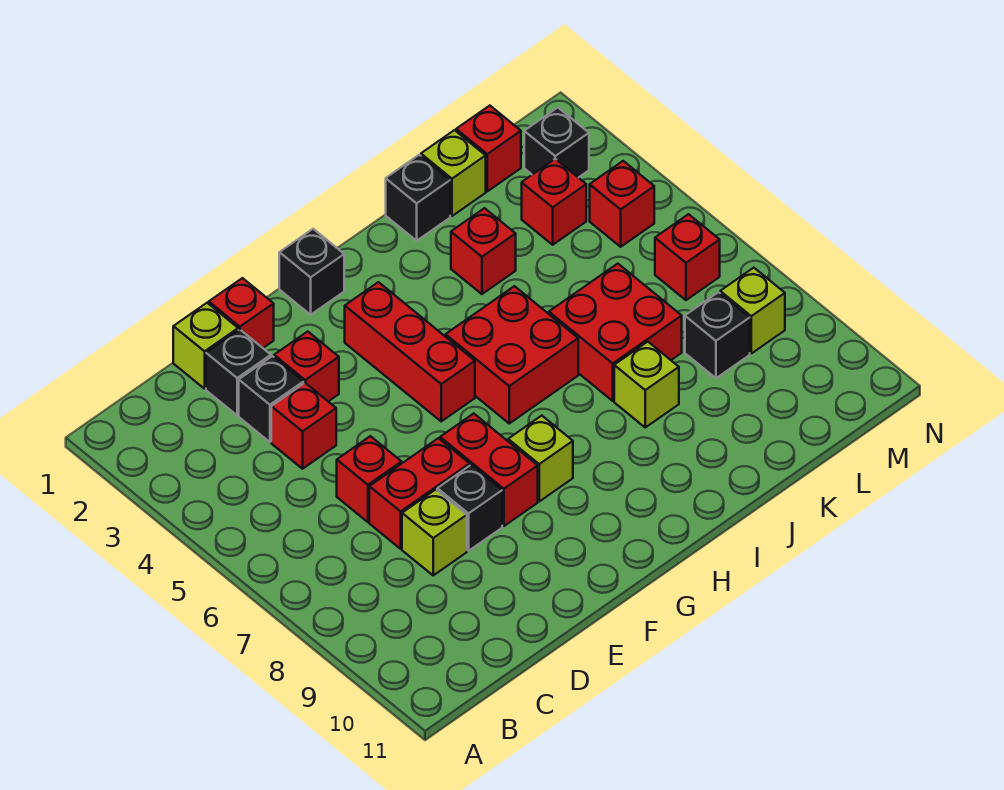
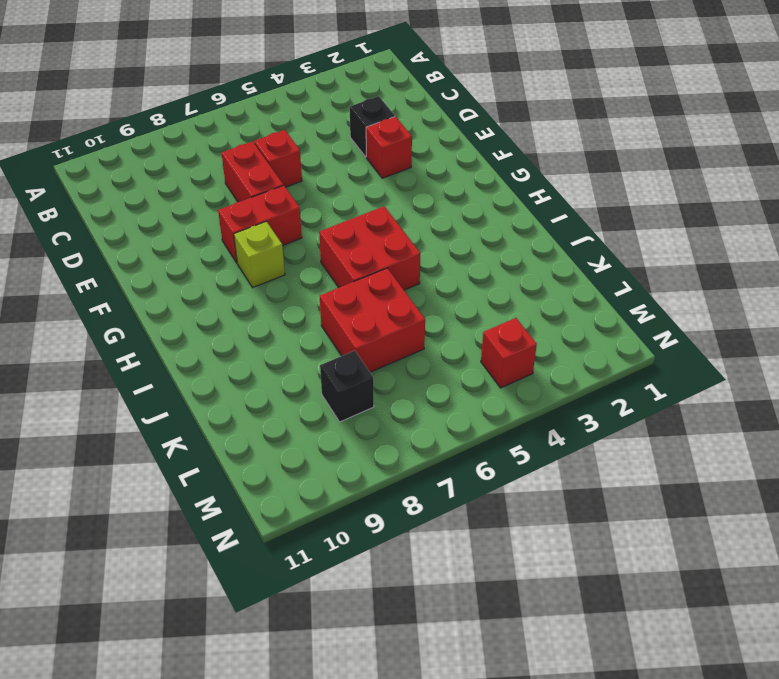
none -> lime brick D1 level 1
none -> black brick D2 level 1
none -> red brick D4 level 1

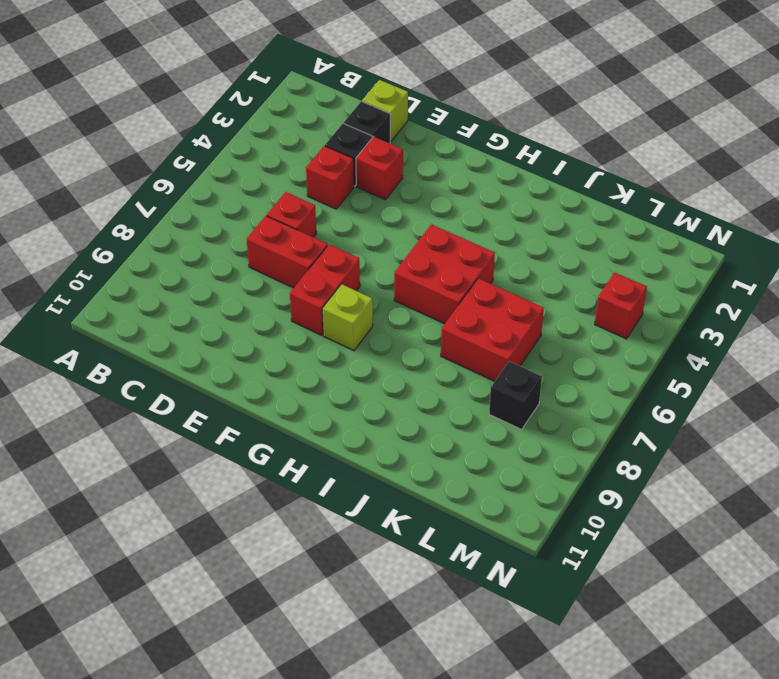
none -> lime brick D8 level 1
none -> red brick E1 level 1
none -> black brick E8 level 1

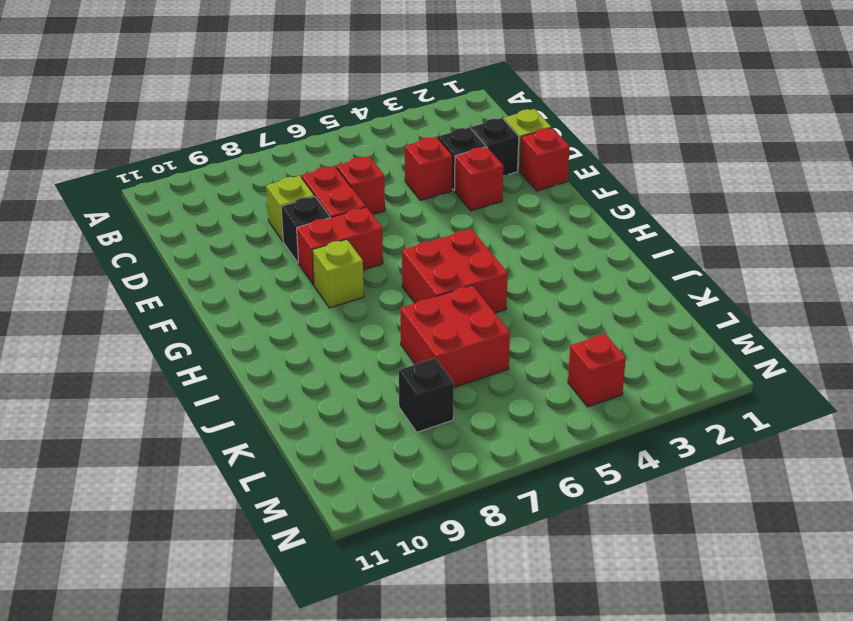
none -> black brick G1 level 1
none -> red brick G3:G5 level 1
none -> black brick J1 level 1

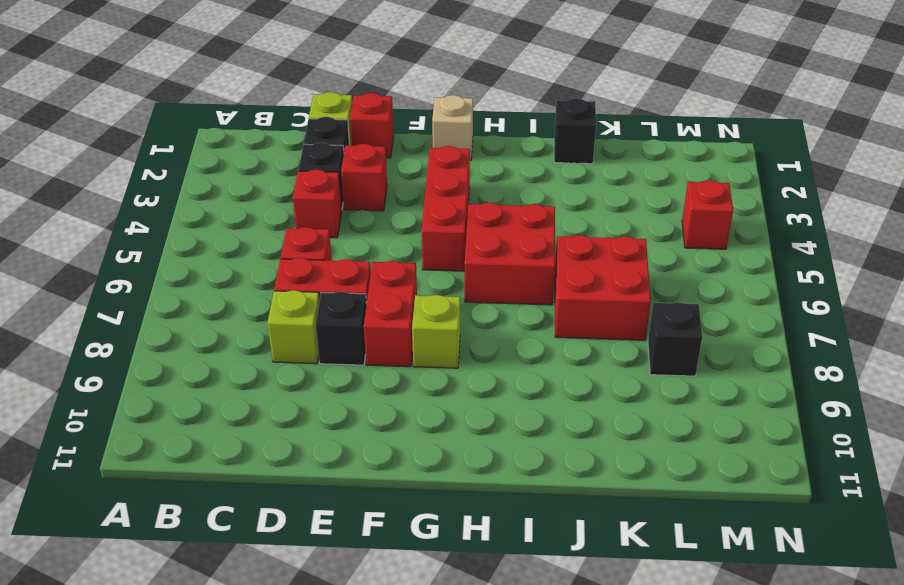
tan brick G1 level 1 -> black brick G1 level 1
none -> red brick J3 level 1
none -> lime brick J8 level 1
none -> lime brick K1 level 1

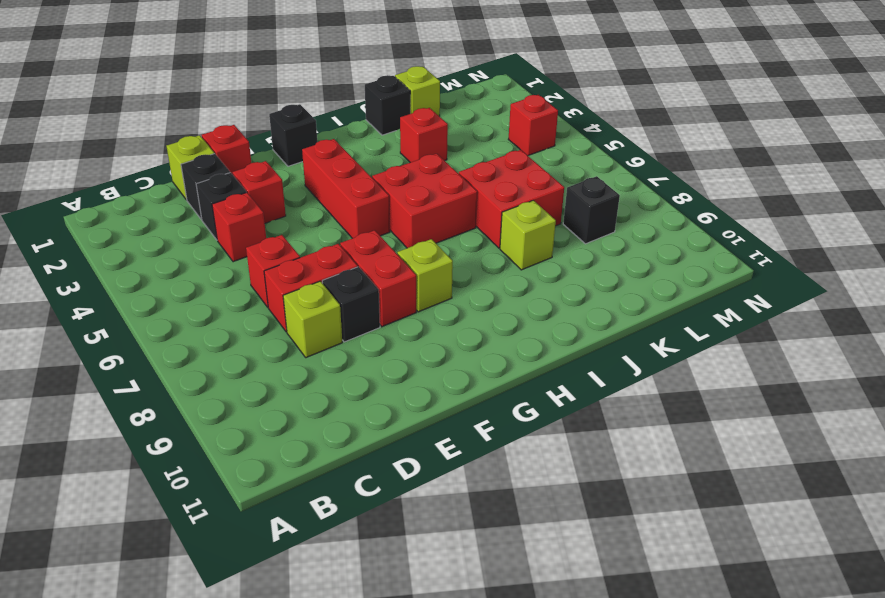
none -> red brick L1 level 1
none -> red brick L3 level 1
none -> black brick M2 level 1

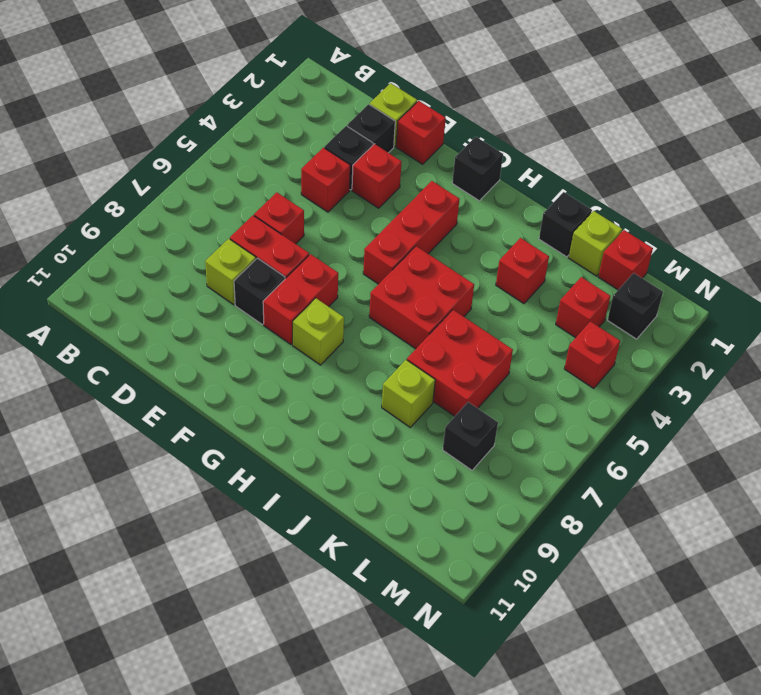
none -> red brick M6 level 1
none -> lime brick M8 level 1

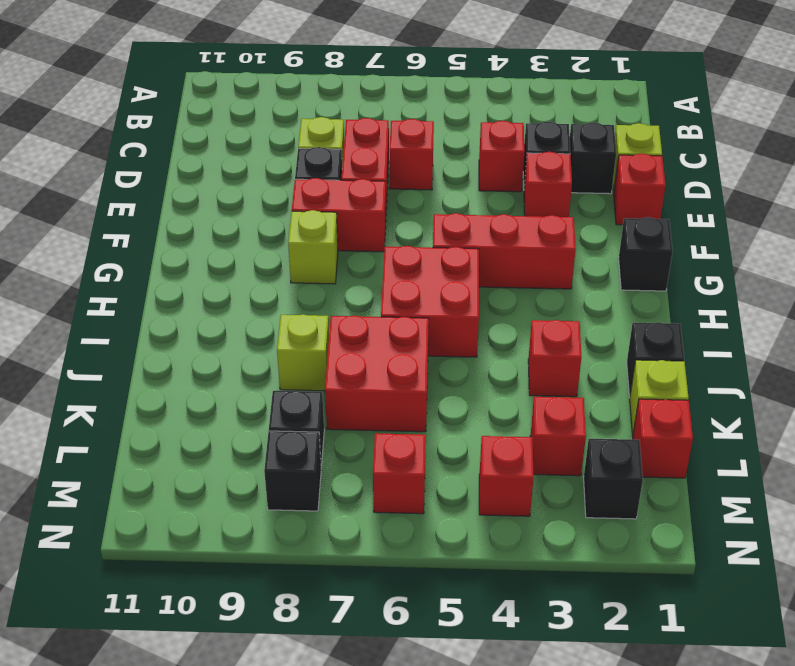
black brick M8 level 1 -> lime brick M8 level 1

